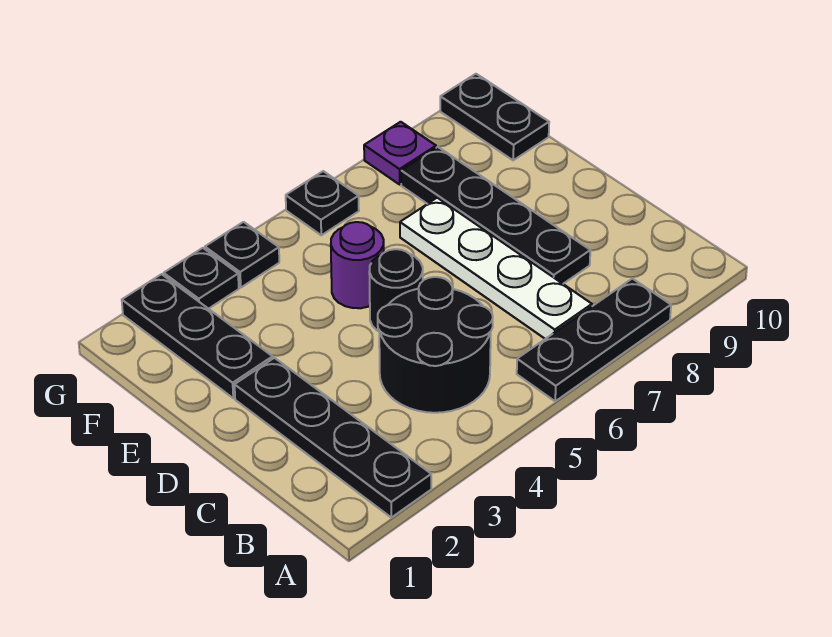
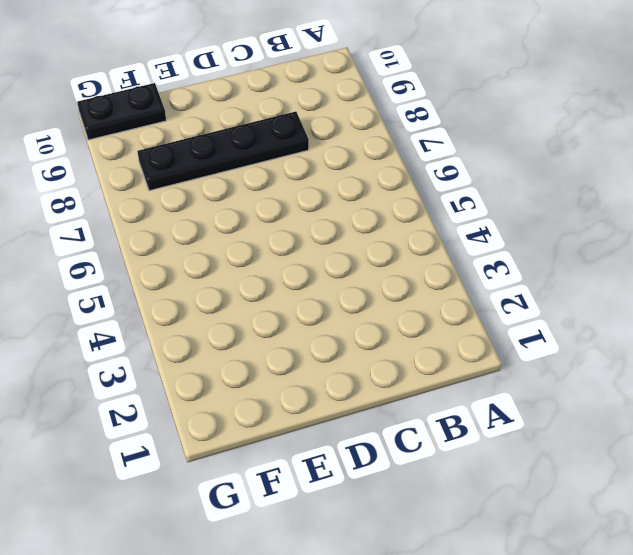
none -> black plate A2:D2 level 1
none -> black plate A6:A8 level 1
none -> black round brick B4:C5 level 1

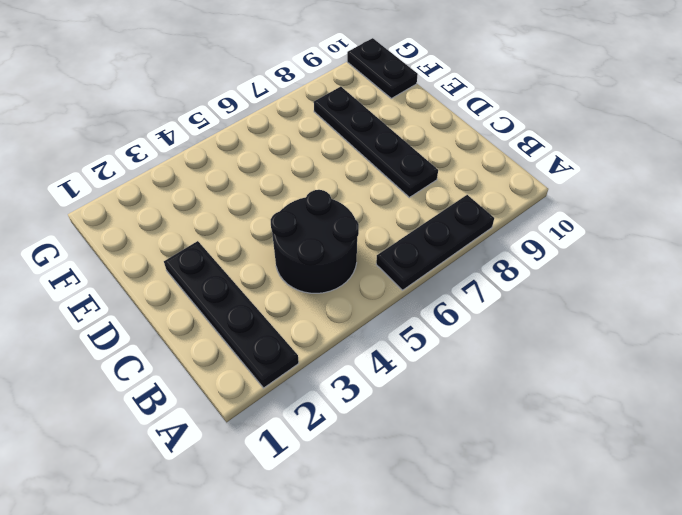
none -> white plate B7:E7 level 1
none -> black round brick D5 level 1
none -> black plate E2:G2 level 1

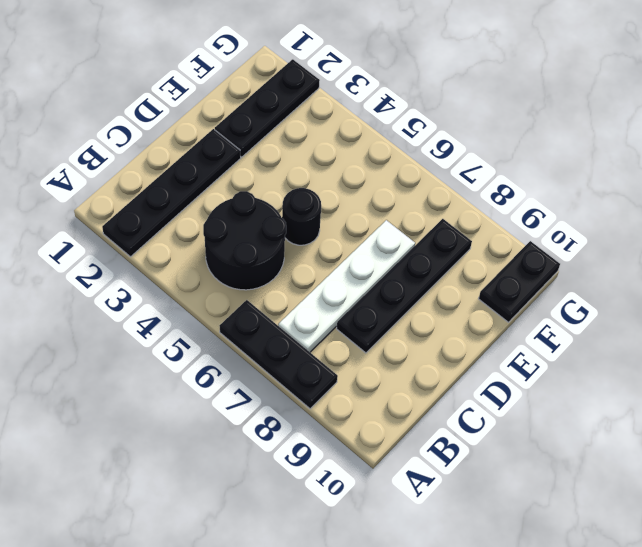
none -> purple round brick E5 level 1
none -> black plate G3 level 1
none -> black plate G4 level 1

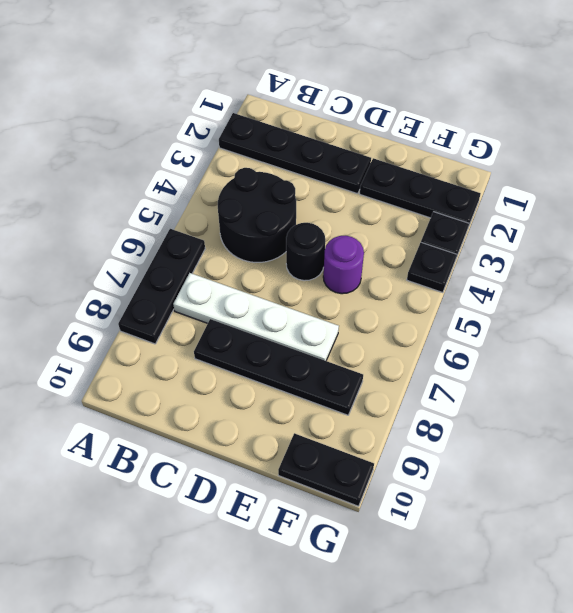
none -> black plate G6 level 1
none -> purple plate G8 level 1

